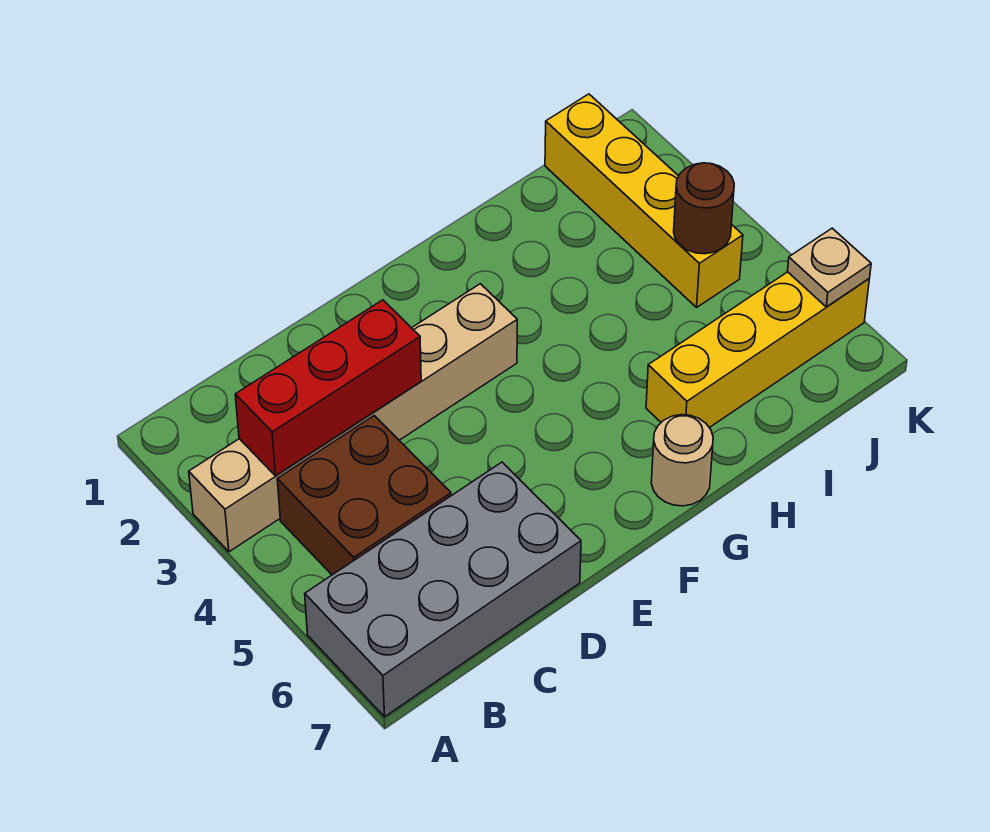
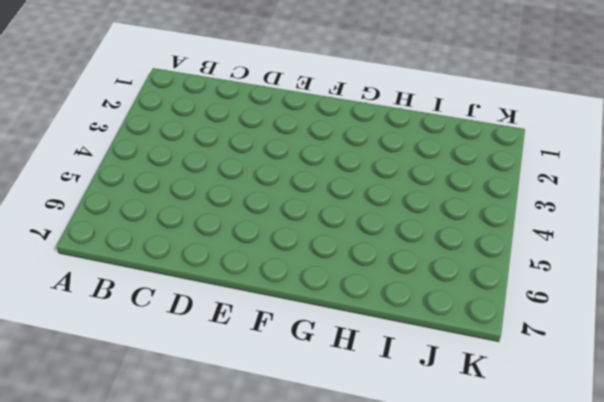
none -> tan brick A3:F3 level 1
none -> grey brick A6:D7 level 1

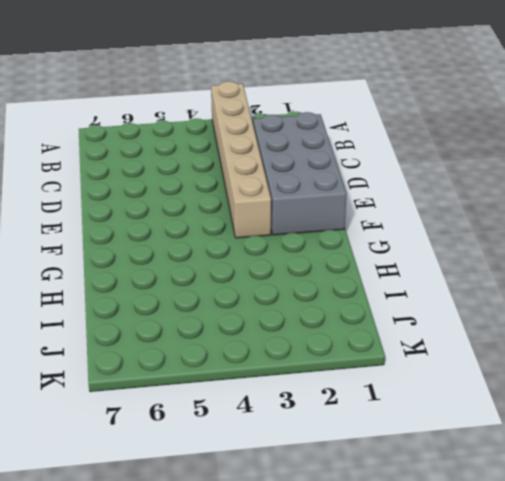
grey brick C1:F2 level 1 -> grey brick A6:D7 level 1
none -> brown brick B4:C5 level 1
none -> tan round brick G7 level 1

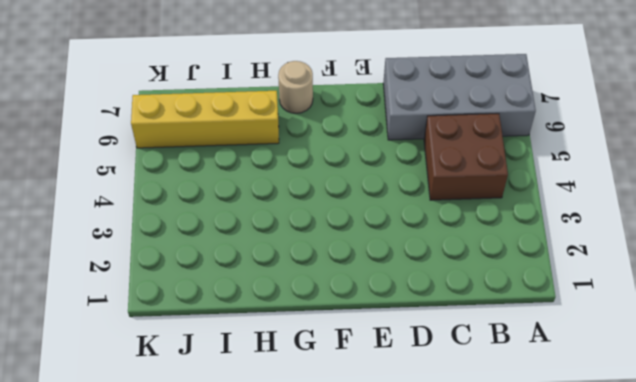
none -> tan brick A3:F3 level 1
none -> yellow brick J1:J4 level 1

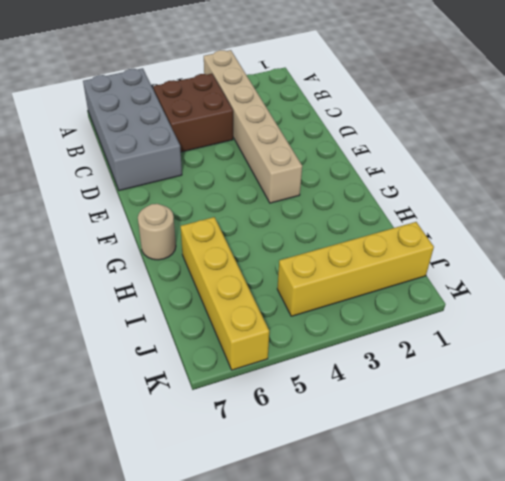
none -> red brick B3:D3 level 2
none -> brown round brick J4 level 2

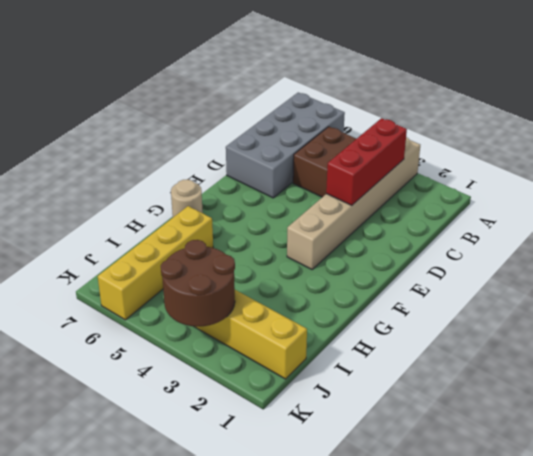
brown round brick J3:K4 level 2 -> brown round brick J4 level 2
none -> tan plate K6 level 2

